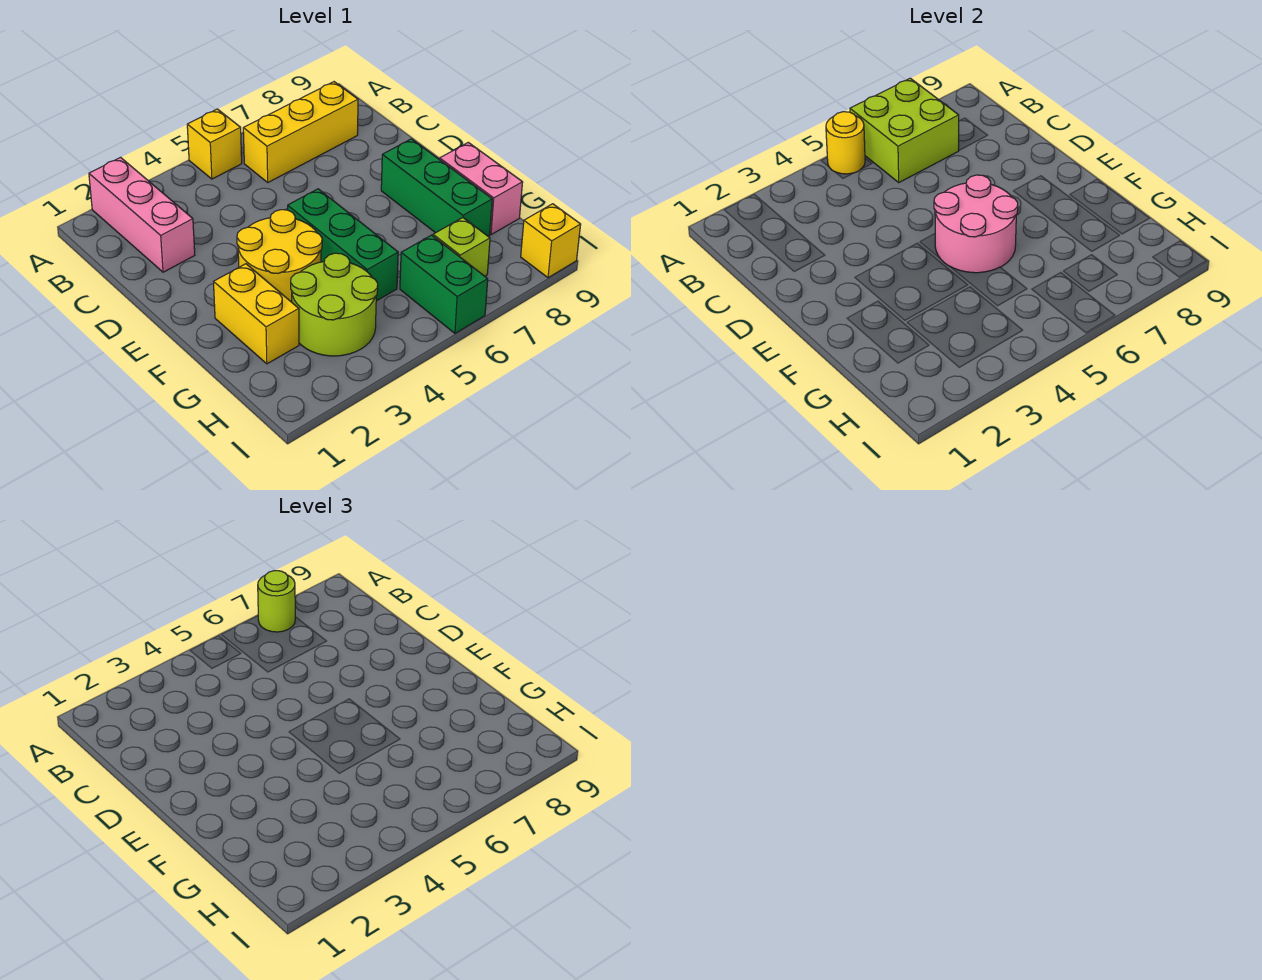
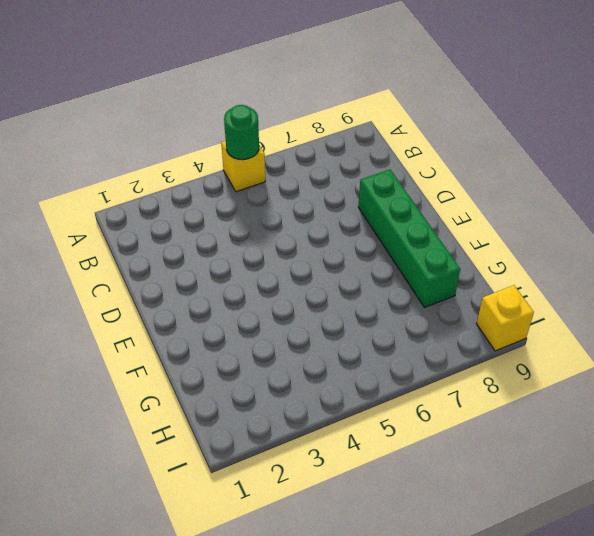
green round brick A5 level 2 -> yellow round brick A5 level 2
green brick D8:G8 level 1 -> green brick E8:G8 level 1
none -> pink brick A2:C2 level 1
none -> yellow brick B6:B8 level 1
none -> yellow round brick E3:F4 level 1

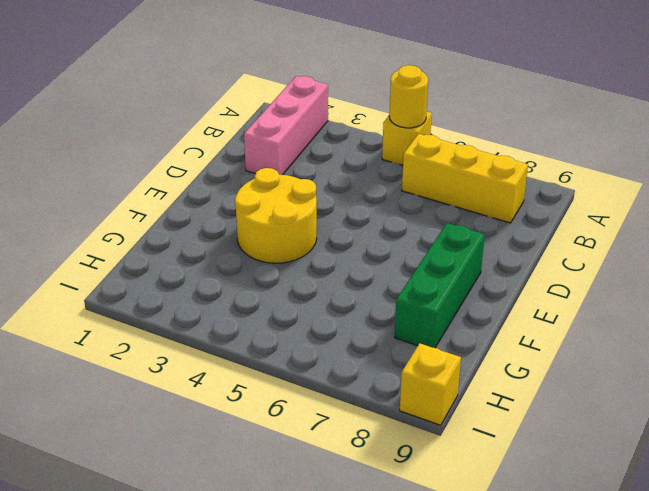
none -> green brick E5:G5 level 1
none -> yellow brick F2:G2 level 1
none -> pink brick F9:G9 level 1

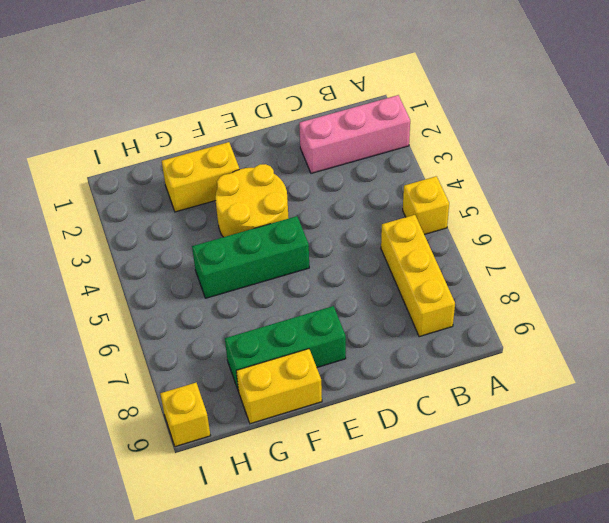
yellow brick F9:G9 level 1 -> pink brick F9:G9 level 1
none -> lime round brick G3:H4 level 1
none -> green brick H6:I6 level 1
none -> lime brick H7 level 1

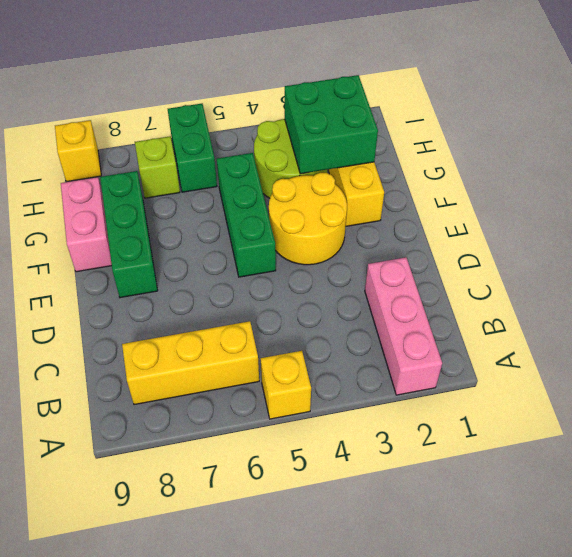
green brick G2:H3 level 2 -> none
none -> yellow round brick A5 level 2
none -> lime brick A6:B7 level 2
none -> pink round brick E5:F6 level 2

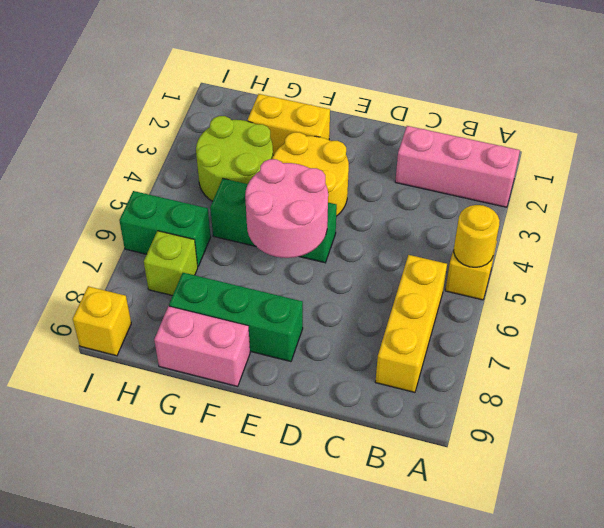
none -> lime brick A6:B7 level 2
none -> lime round brick A7 level 3

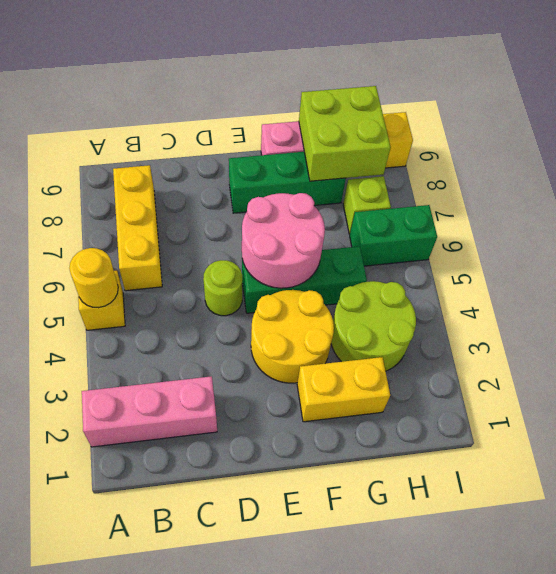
lime round brick D5 level 1 -> lime round brick A7 level 3
lime brick G8:H9 level 2 -> lime brick A6:B7 level 2

